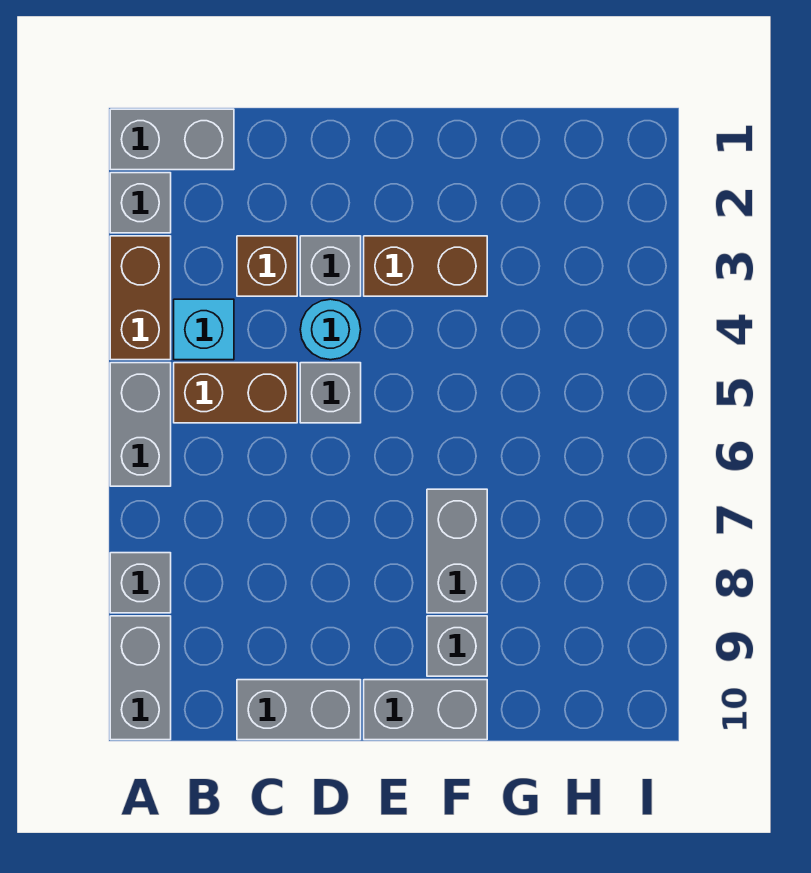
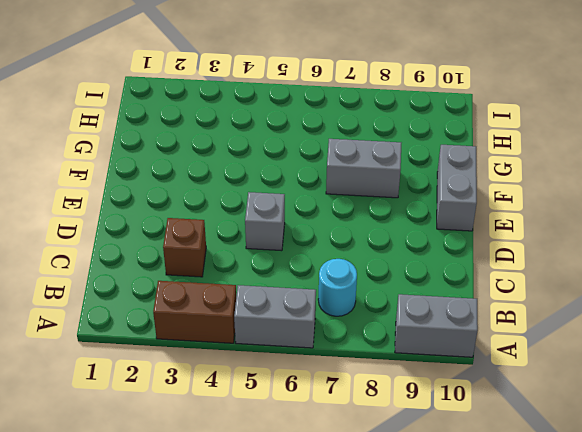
cyan round brick B7 level 1 -> cyan round brick D4 level 1
none -> grey brick A1:B1 level 1
none -> grey brick A2 level 1
none -> grey brick A8 level 1

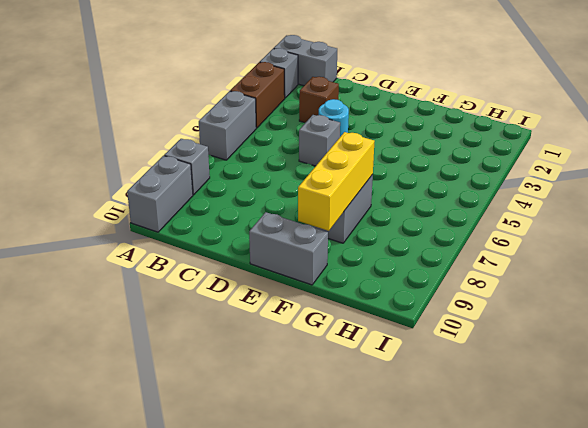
yellow brick F7:F9 level 2 -> none
none -> cyan brick B4 level 1
none -> brown brick B5:C5 level 1
none -> grey brick C10:D10 level 1

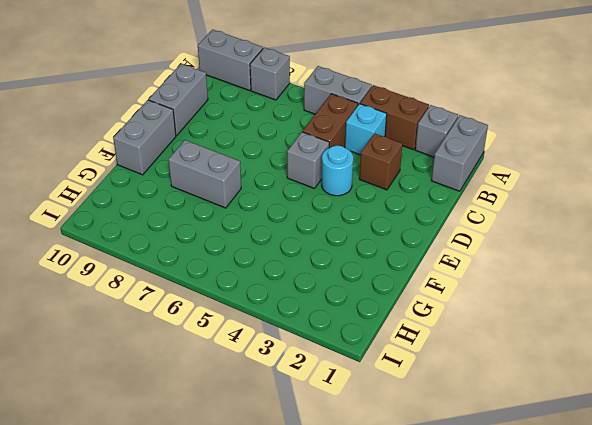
none -> grey brick D3 level 1
none -> brown brick E3:F3 level 1
none -> grey brick F9 level 1

